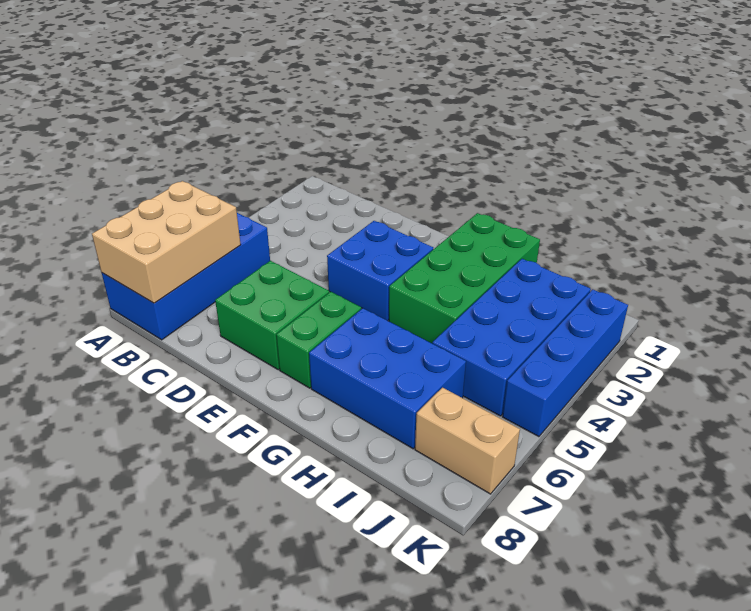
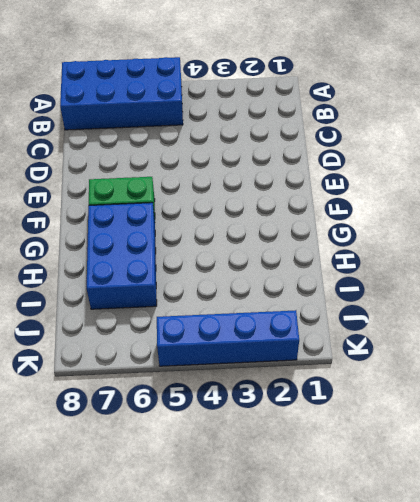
none -> green brick D6:E7 level 1
none -> blue brick E3:F4 level 1

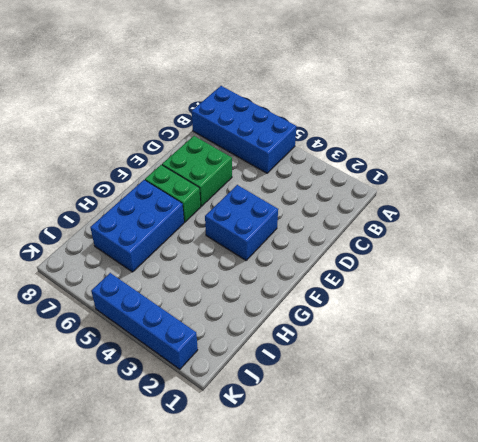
none -> green brick G1:H4 level 1
none -> blue brick I2:J5 level 1

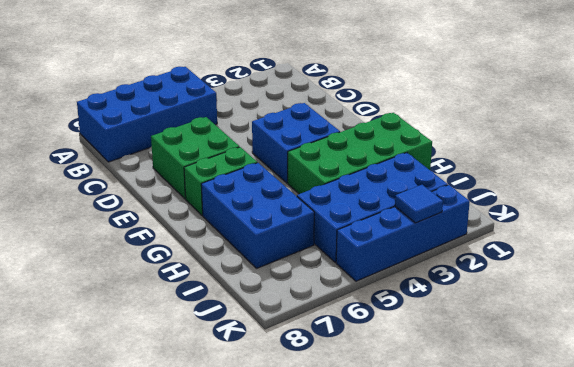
blue tile K3 level 2 -> none
none -> tan brick J7:K7 level 1
none -> tan brick A6:B8 level 2

